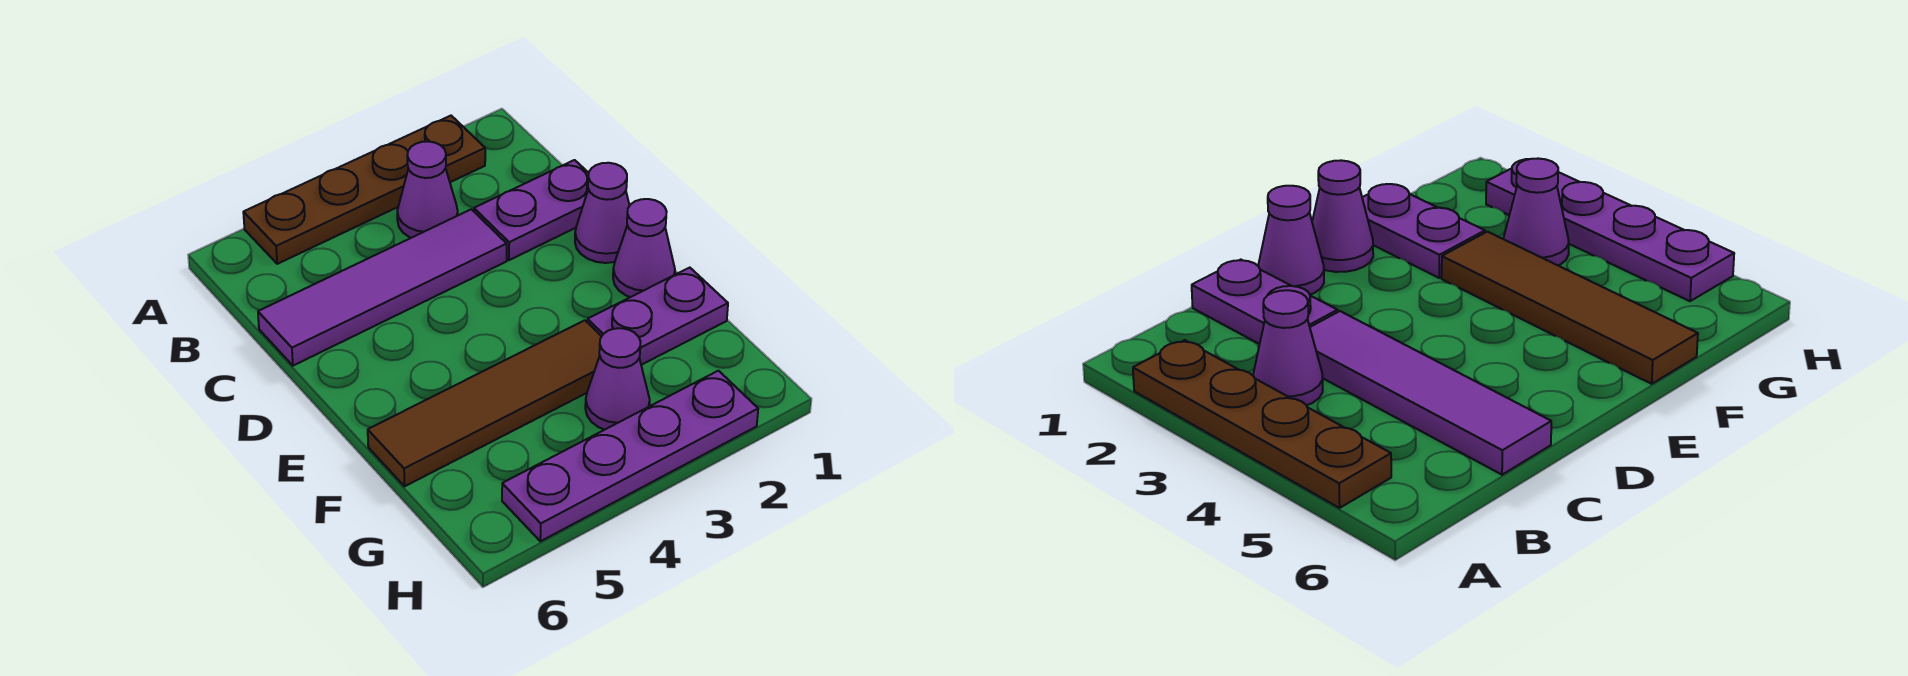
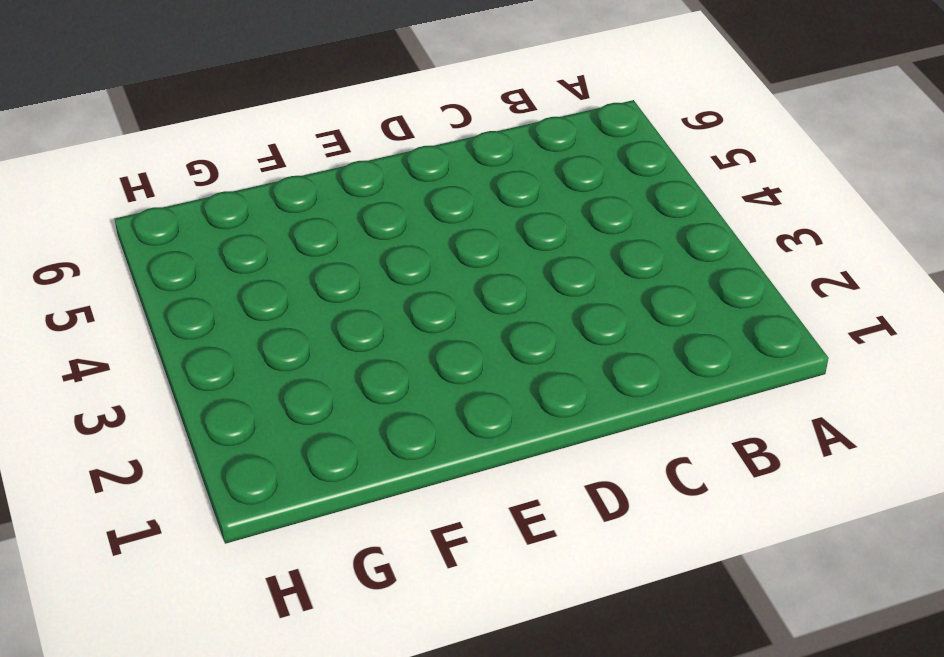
none -> brown plate A2:A5 level 1
none -> purple cone B3 level 1

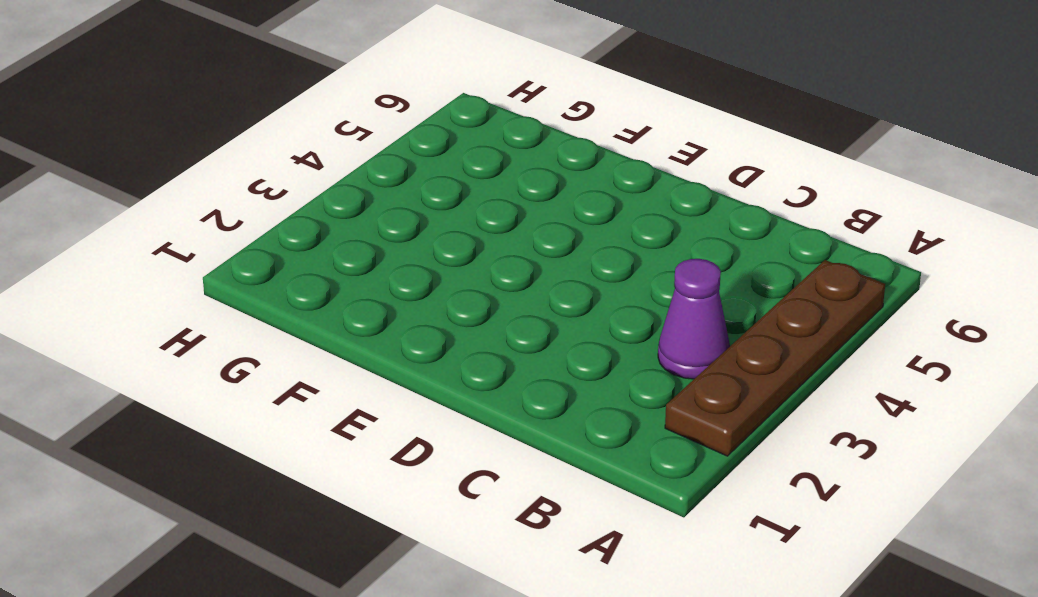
none -> purple plate C1:C2 level 1
none -> purple tile C3:C6 level 1

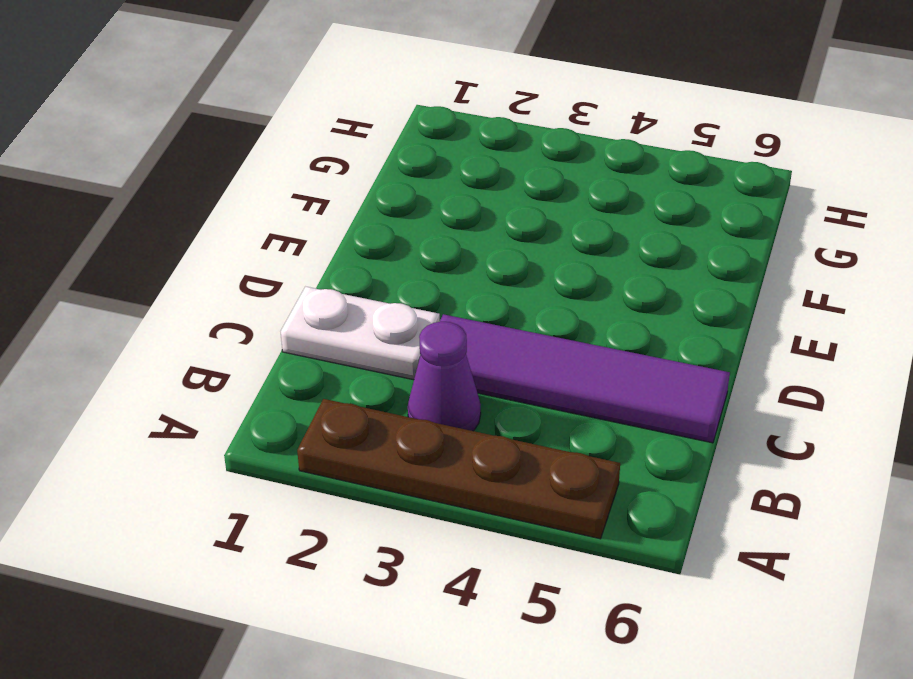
white plate C1:C2 level 1 -> purple plate C1:C2 level 1
none -> purple cone D1 level 1
none -> purple cone E1 level 1

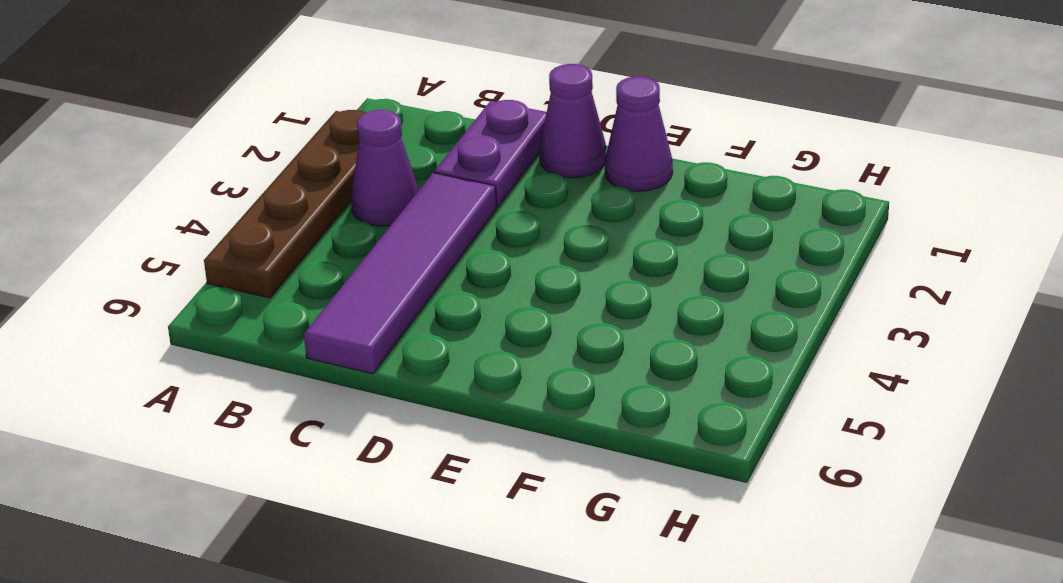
none -> purple plate F1:F2 level 1
none -> brown tile F3:F6 level 1

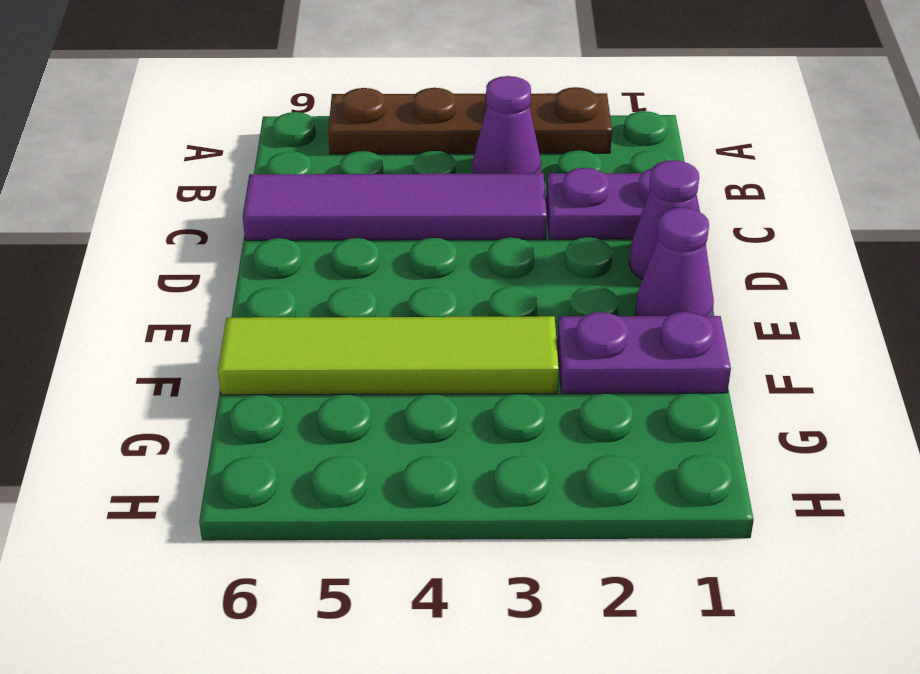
lime tile F3:F6 level 1 -> brown tile F3:F6 level 1
none -> purple cone G3 level 1
none -> purple plate H2:H5 level 1

